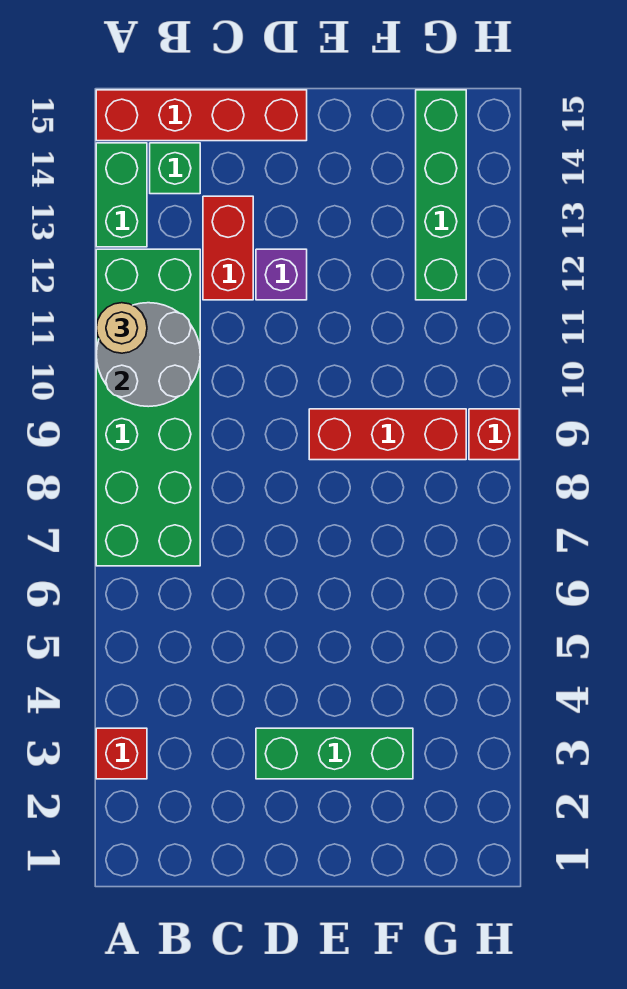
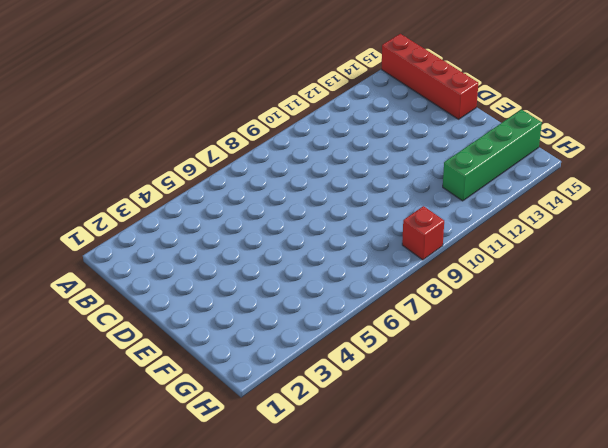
none -> red brick A3 level 1
none -> green brick A7:B12 level 1
none -> green brick A13:A14 level 1

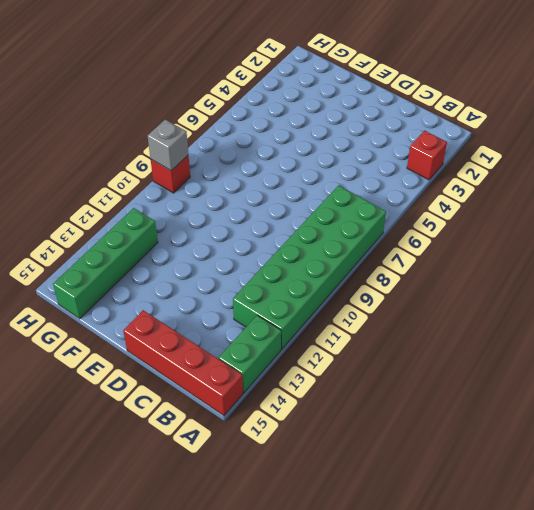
grey brick H9 level 2 -> none
none -> green brick B14 level 1
none -> red brick C12:C13 level 1
none -> green brick D3:F3 level 1

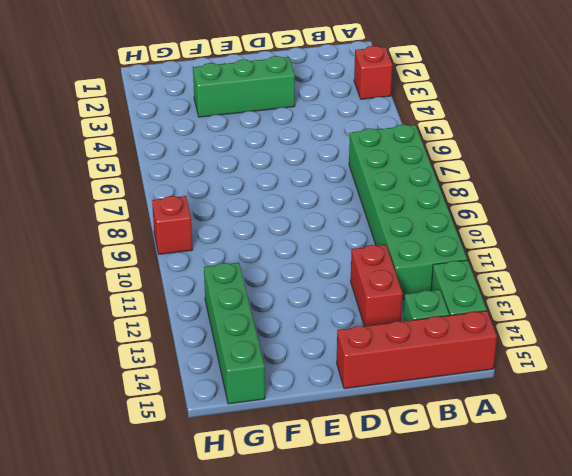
none -> purple brick D12 level 1
none -> red brick E9:G9 level 1
none -> grey round brick A10:B11 level 2

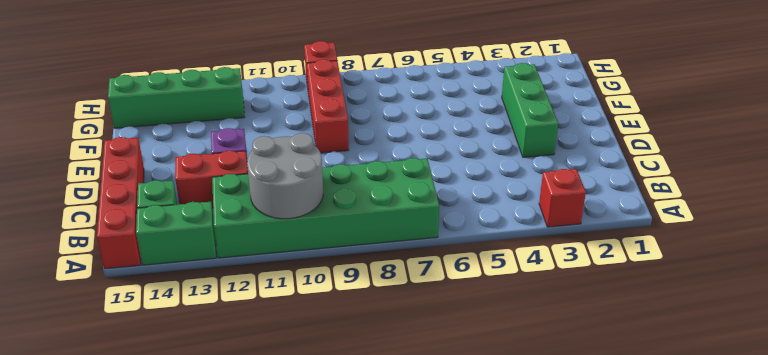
none -> tan round brick A11 level 3

